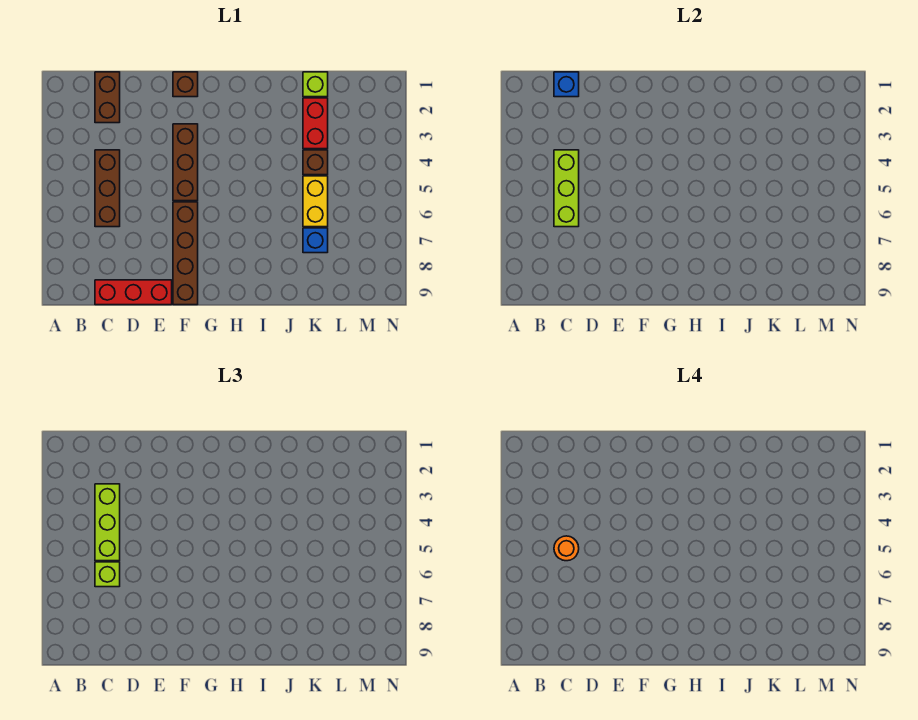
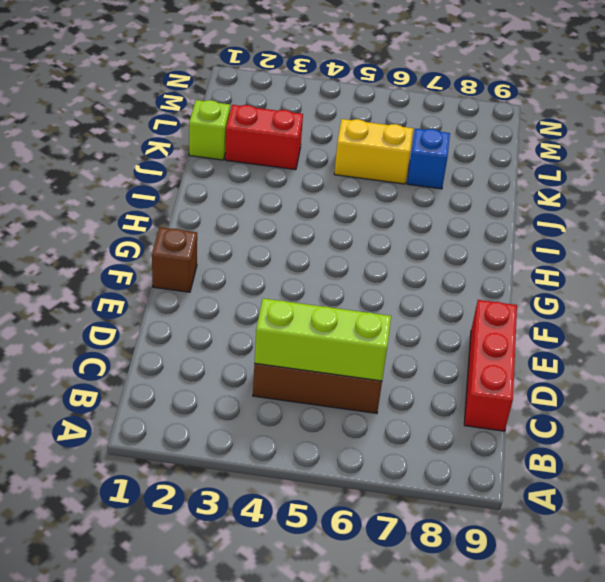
none -> brown brick C1:C2 level 1
none -> brown brick F3:F5 level 1
none -> brown brick F6:F9 level 1

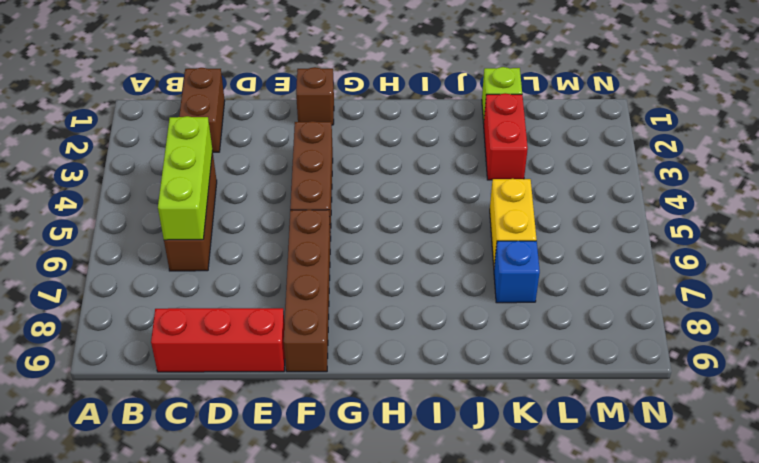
none -> brown brick K4 level 1
none -> blue brick C1 level 2
none -> lime brick C3:C5 level 3

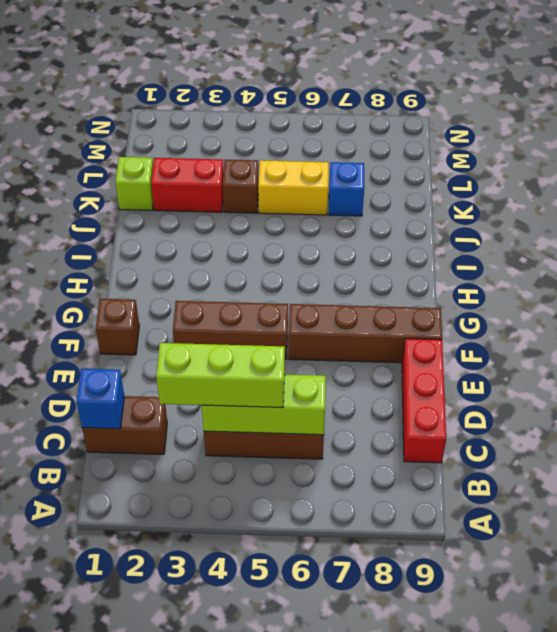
none -> lime brick C6 level 3
none -> orange round brick C5 level 4

